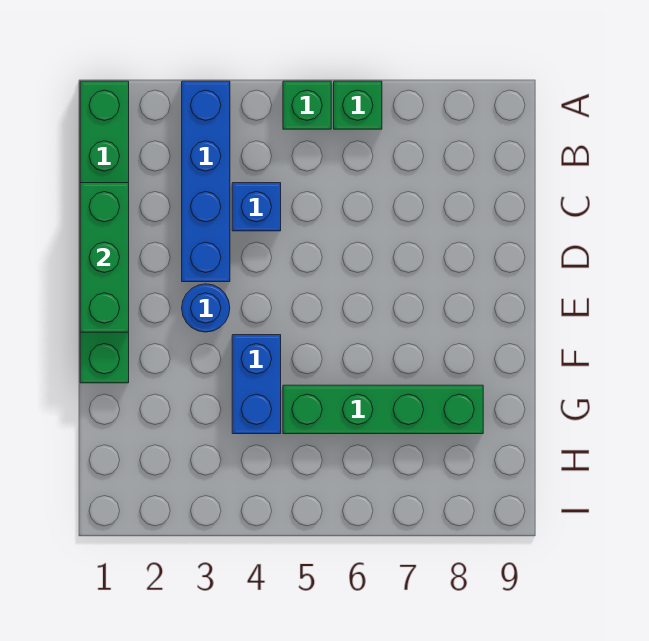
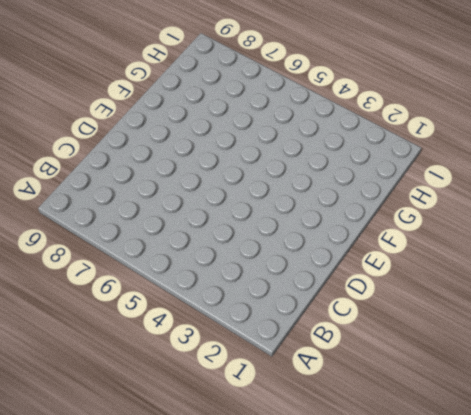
none -> green brick A1:F1 level 1
none -> blue brick A3:D3 level 1

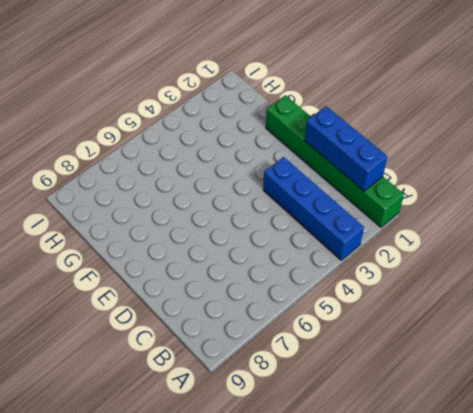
blue brick B1:D1 level 2 -> green brick C1:E1 level 2
none -> green brick A5 level 1
none -> green brick A6 level 1

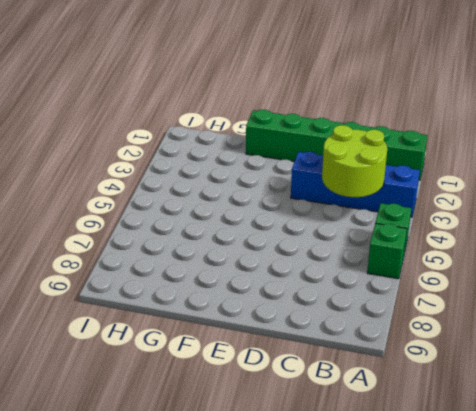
lime round brick B3:C4 level 2 -> none
none -> blue brick C4 level 1
none -> blue round brick E3 level 1

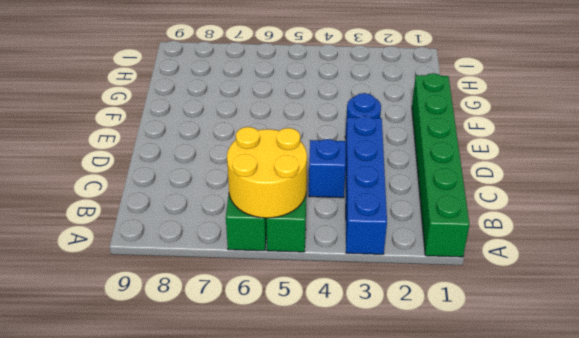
yellow round brick A5:B6 level 2 -> none
none -> blue brick F4:G4 level 1
none -> green brick G5:G8 level 1

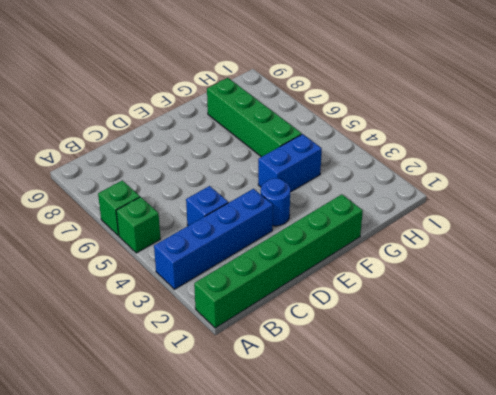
none -> green brick C1:E1 level 2

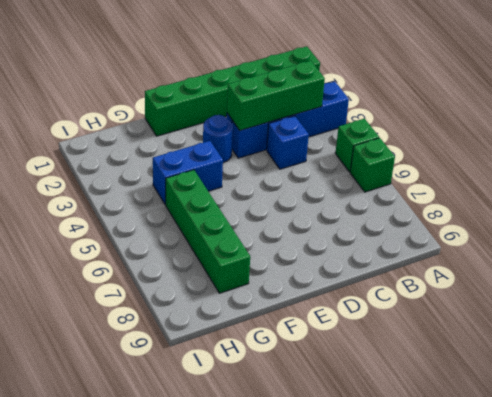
green brick B3:D3 level 2 -> green brick C1:E1 level 2

